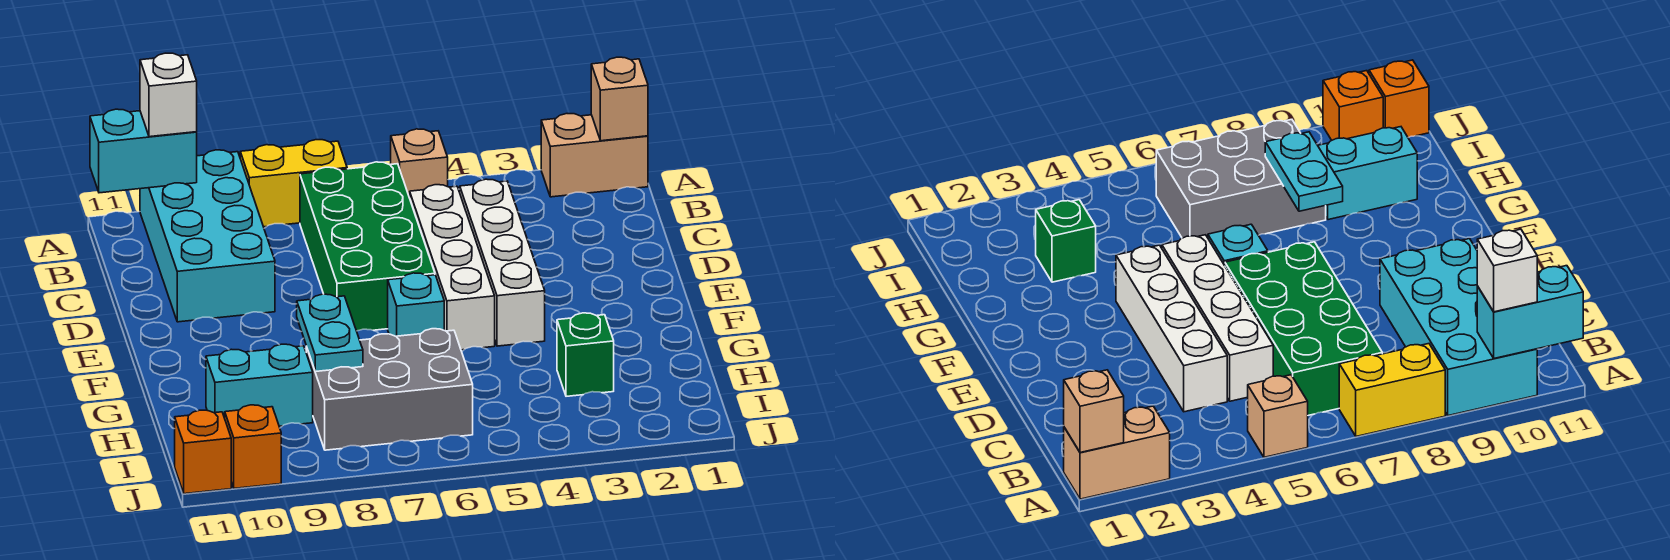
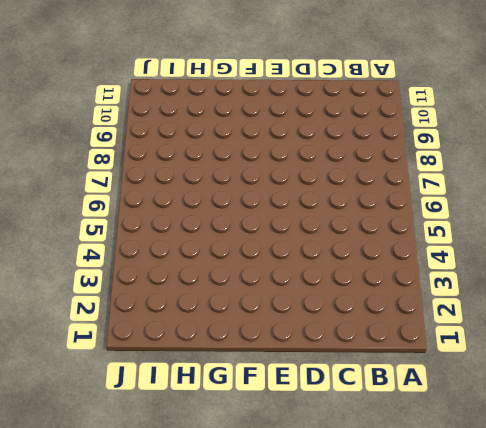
none -> tan brick A1:A2 level 1
none -> tan brick A5 level 1
none -> yellow brick A7:A8 level 1

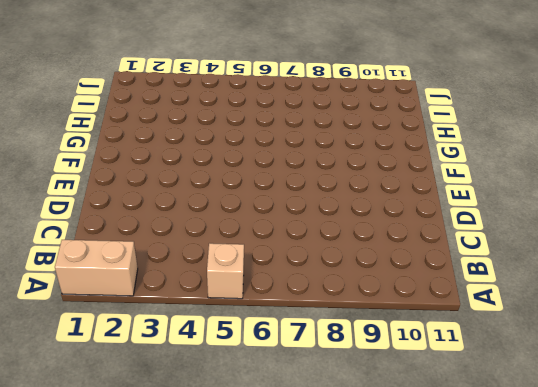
none -> yellow brick A7:A8 level 1
none -> cyan brick A9:D10 level 1
none -> green brick B6:E7 level 1

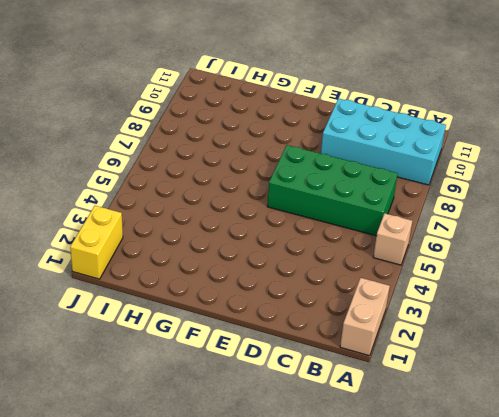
yellow brick J1:J2 level 1 -> yellow brick A7:A8 level 1
none -> white brick C4:F4 level 1
none -> white brick C5:F5 level 1
none -> cyan brick F6 level 1

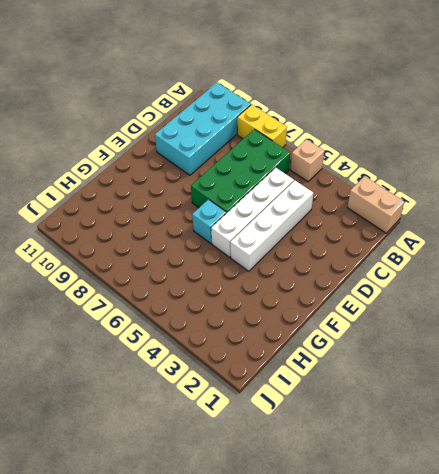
none -> green brick H3 level 1
none -> grey brick H6:I8 level 1
none -> cyan brick H9:H10 level 1

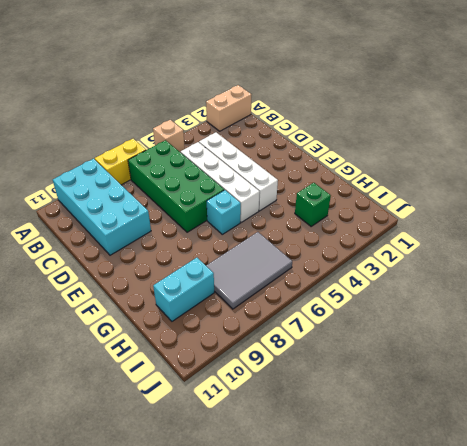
grey tile H6:I8 level 1 -> grey brick H6:I8 level 1
none -> orange brick J10 level 1
none -> orange brick J11 level 1
none -> tan brick A1 level 2

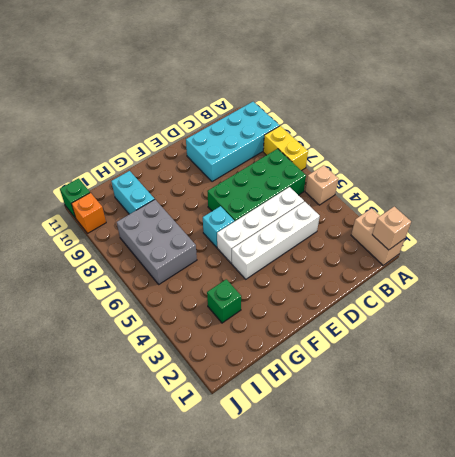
green brick J11 level 1 -> orange brick J11 level 1
none -> cyan brick A10:A11 level 2
none -> cyan plate G8:H8 level 2
none -> white brick A10 level 3

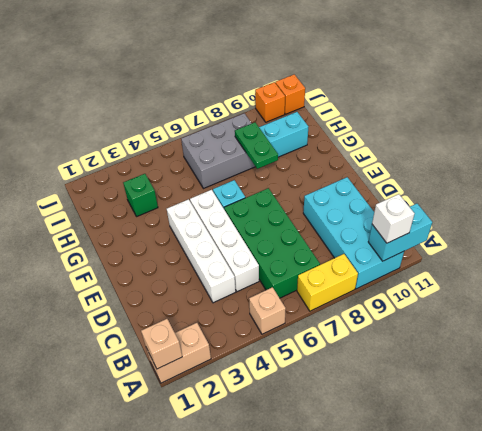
green plate G8:H8 level 2 -> cyan plate G8:H8 level 2

